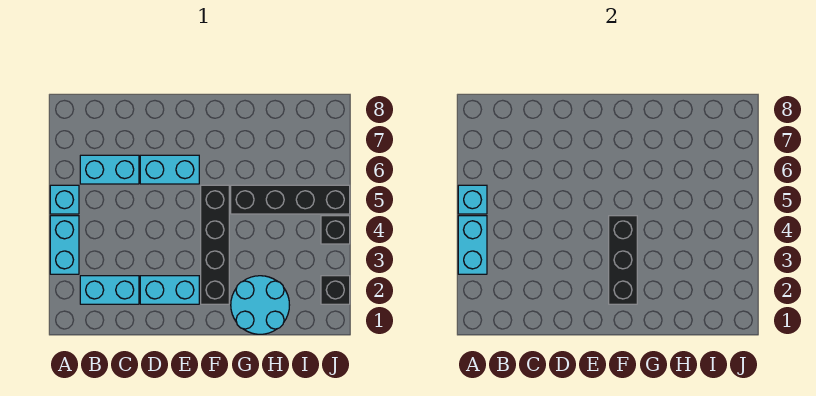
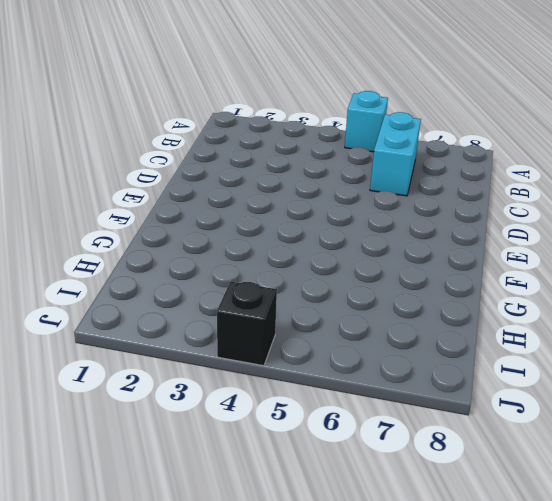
none -> cyan brick A3:A4 level 1
none -> cyan brick B2:C2 level 1
none -> cyan brick D2:E2 level 1

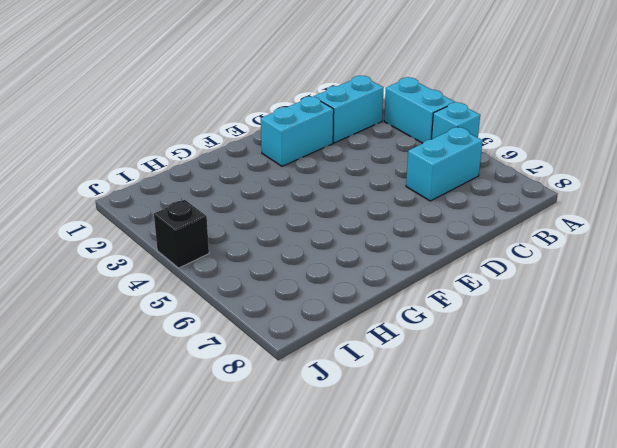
none -> cyan brick D6:E6 level 1
none -> black brick F2:F5 level 1
none -> cyan round brick G1:H2 level 1

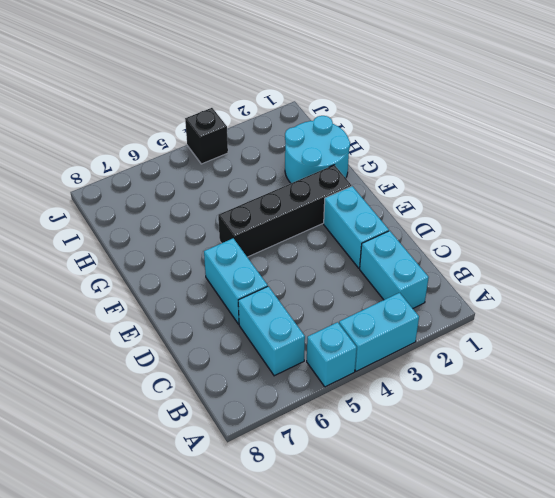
none -> black brick G5:J5 level 1
none -> black brick J2 level 1
none -> cyan brick A3:A4 level 2

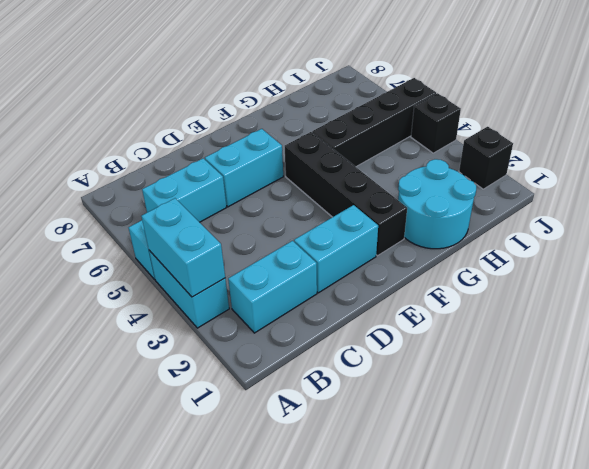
none -> cyan brick A5 level 2
none -> black brick F2:F4 level 2

